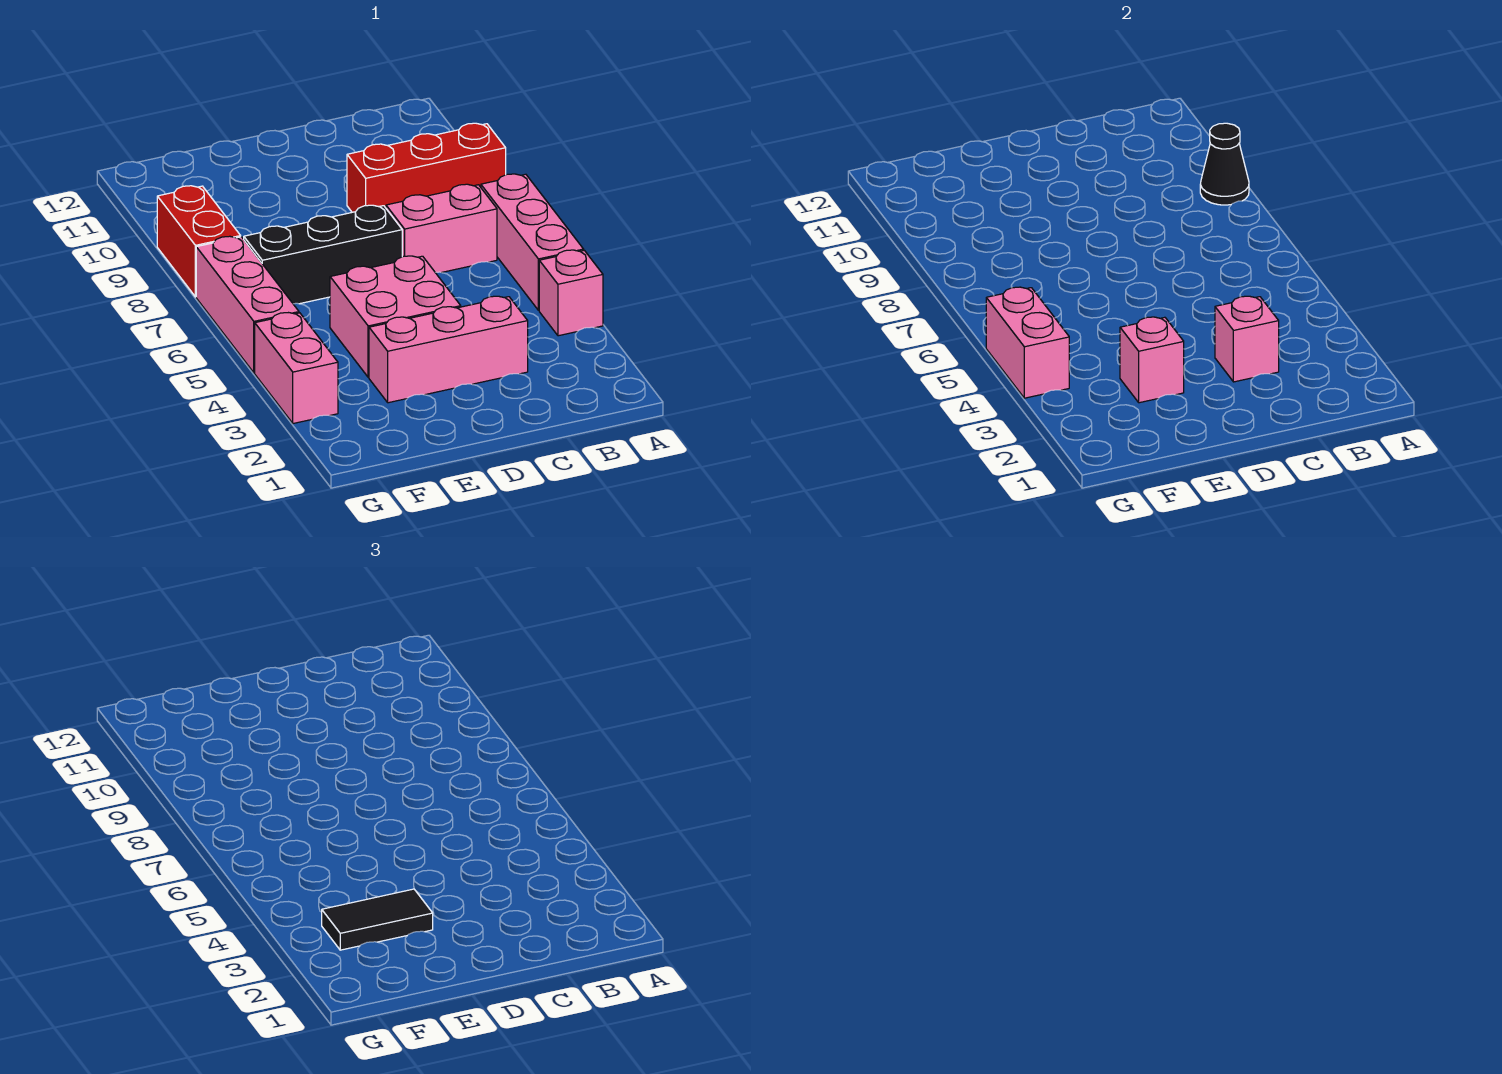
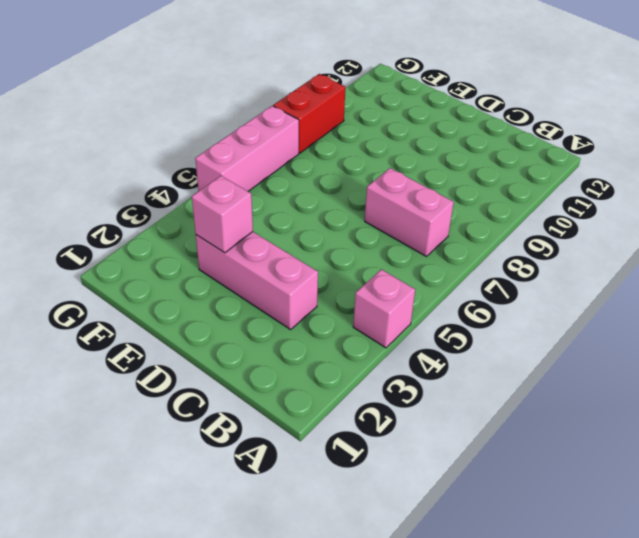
none -> pink brick A5:A7 level 1
none -> red brick A9:C9 level 1
none -> pink brick D4:E5 level 1

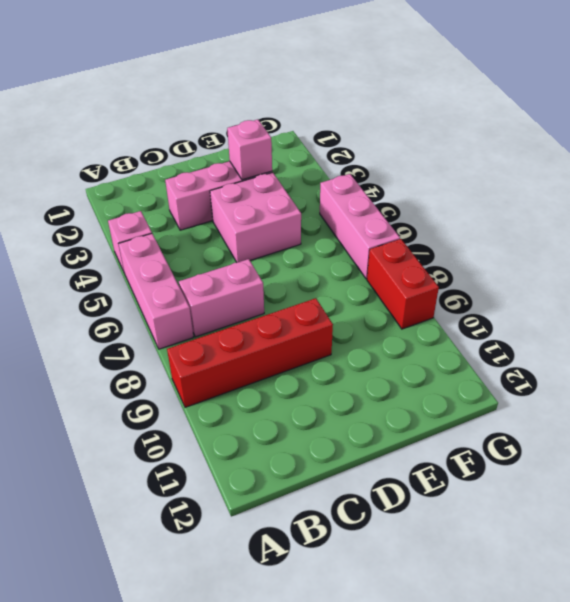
red brick A9:D9 level 1 -> red brick A9:C9 level 1
none -> black brick D7:F7 level 1
none -> pink brick G3:G4 level 1
none -> black cone A9 level 2

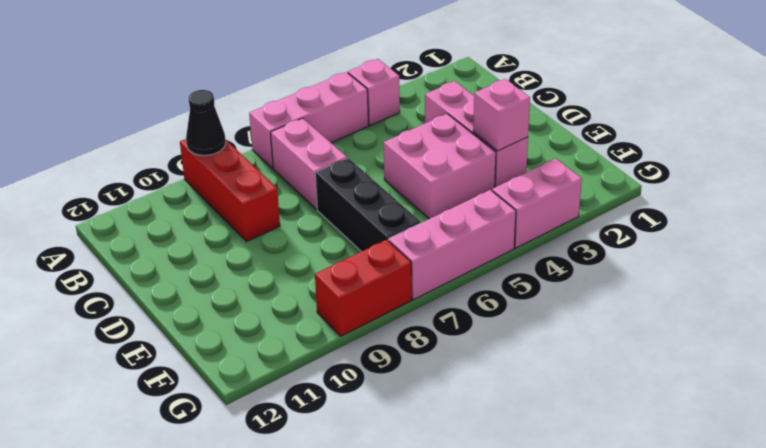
none -> pink brick C3 level 2
none -> pink brick G4:G5 level 2
none -> black tile E3:F3 level 3

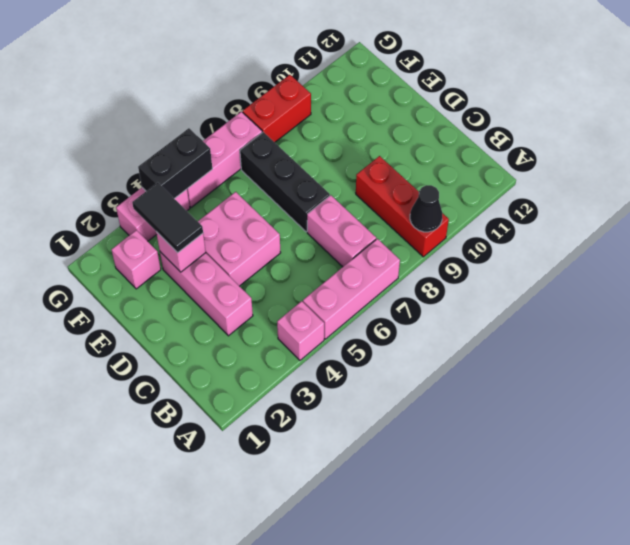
pink brick F2 level 1 -> pink brick C3 level 2
black brick G4:G5 level 2 -> pink brick G4:G5 level 2

